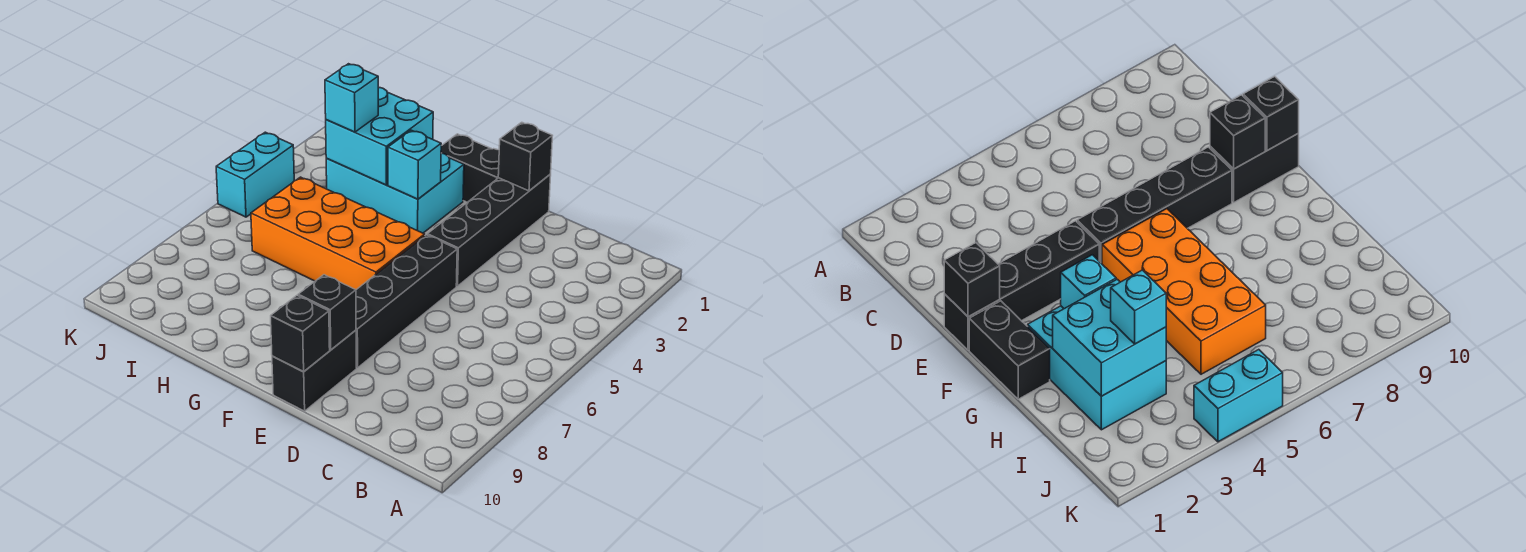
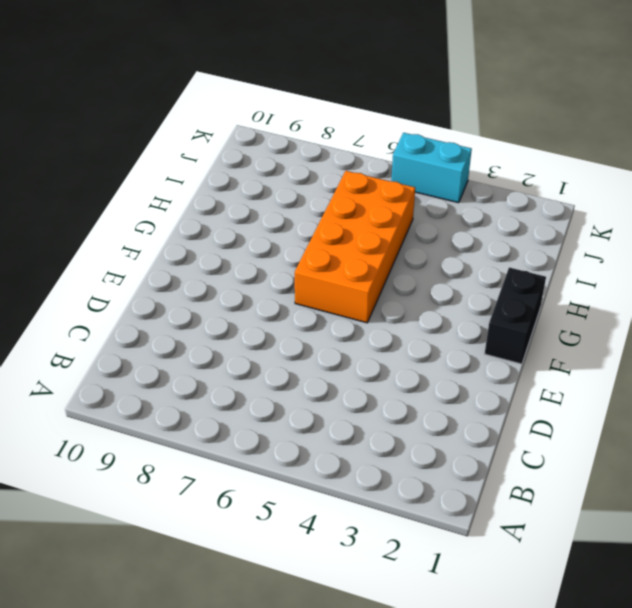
none -> black brick E1:E4 level 1
none -> black brick E5:E8 level 1
none -> black brick E9:E10 level 1

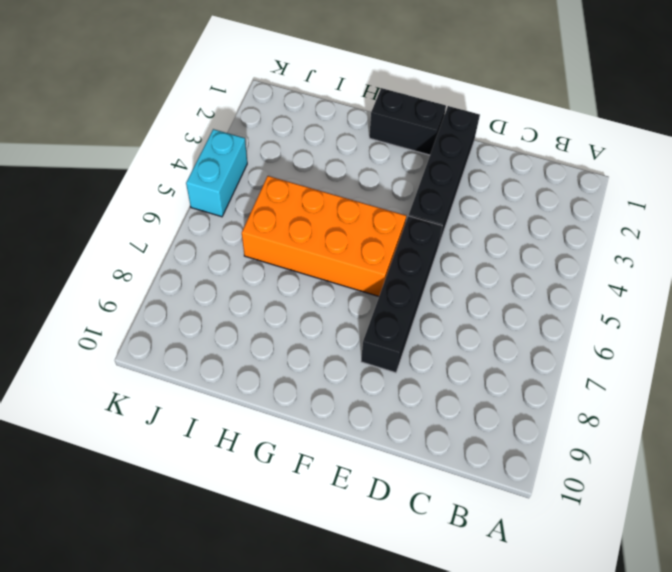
none -> black brick E9:E10 level 1
none -> cyan brick G2:I3 level 1
none -> black brick E1 level 2

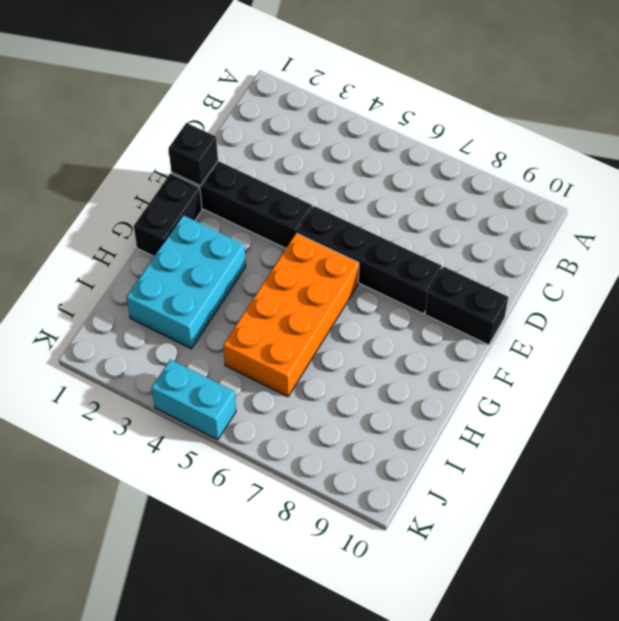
none -> black brick E9 level 2
none -> black brick E10 level 2
none -> cyan brick G3 level 2

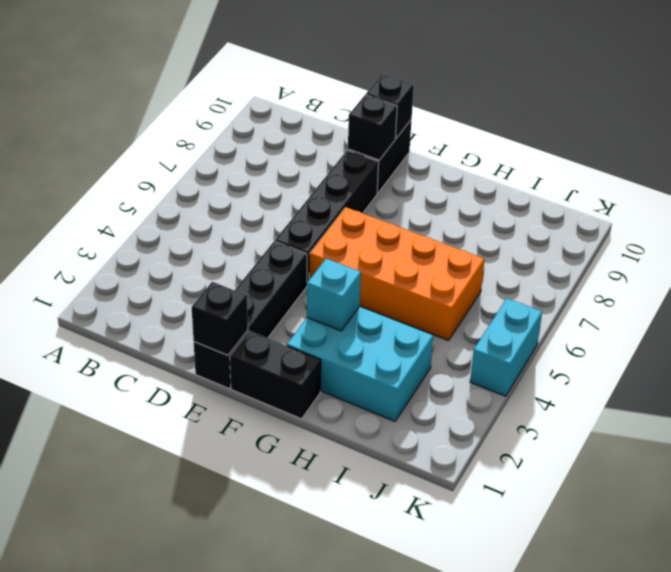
none -> cyan brick H2:I3 level 2
none -> cyan brick I3 level 3

